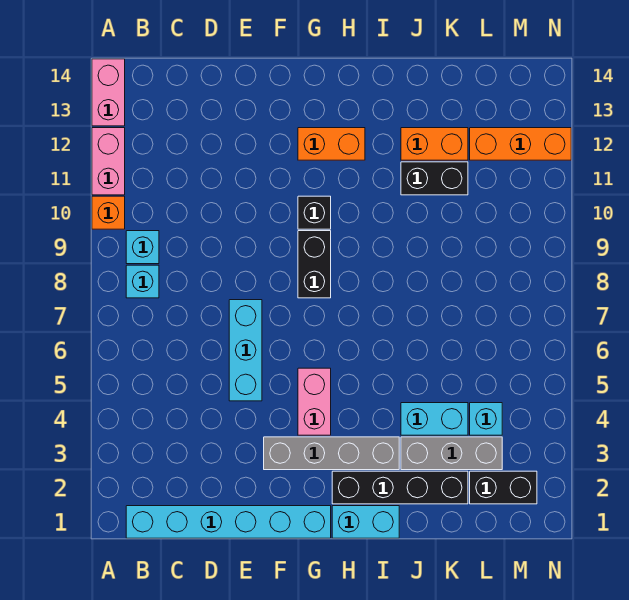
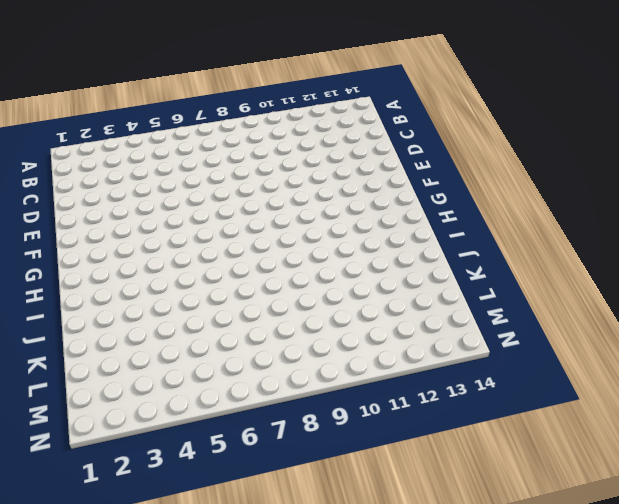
none -> orange brick A10 level 1
none -> pink brick A11:A12 level 1
none -> pink brick A13:A14 level 1

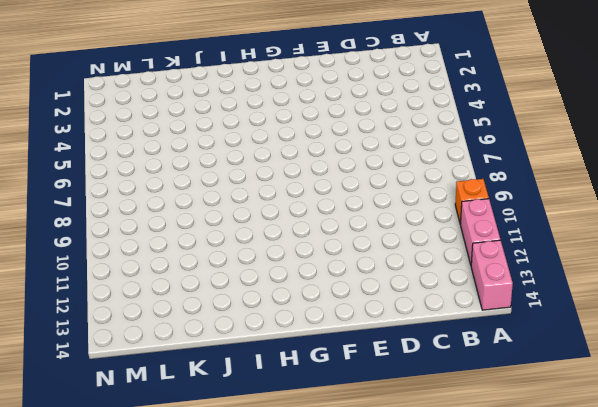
none -> cyan brick B1:G1 level 1
none -> cyan brick B8 level 1
none -> cyan brick B9 level 1

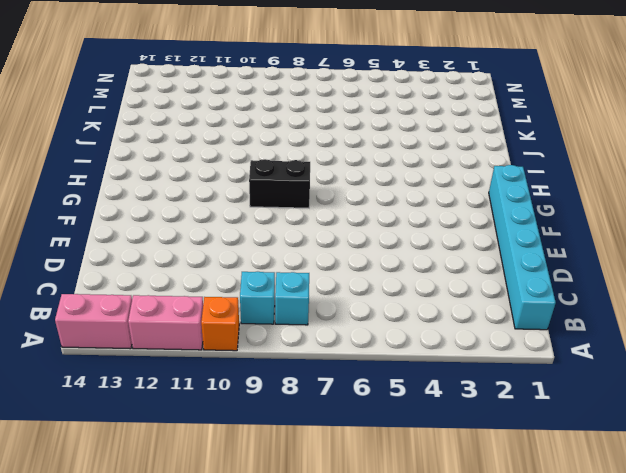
none -> cyan brick E5:E7 level 1
none -> grey brick F3:I3 level 1
none -> pink brick G4:G5 level 1

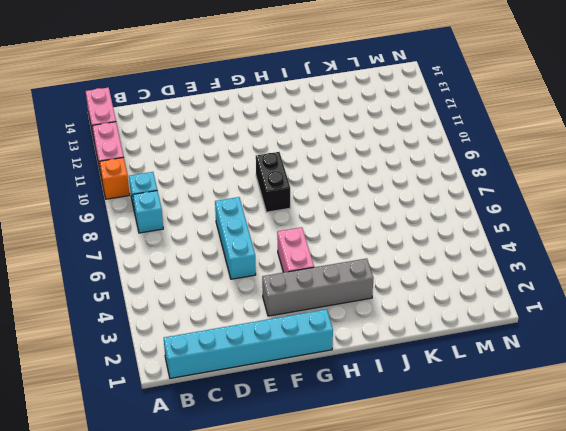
none -> black brick G10 level 1
none -> orange brick G12:H12 level 1
none -> cyan brick H1:I1 level 1

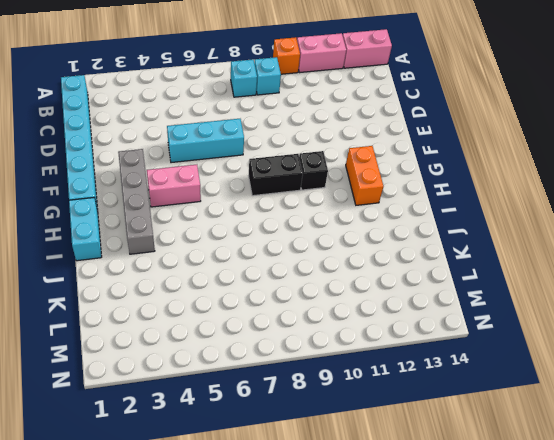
none -> black brick H2:K2 level 1
none -> grey brick J3:L3 level 1
none -> cyan brick J4:K4 level 1

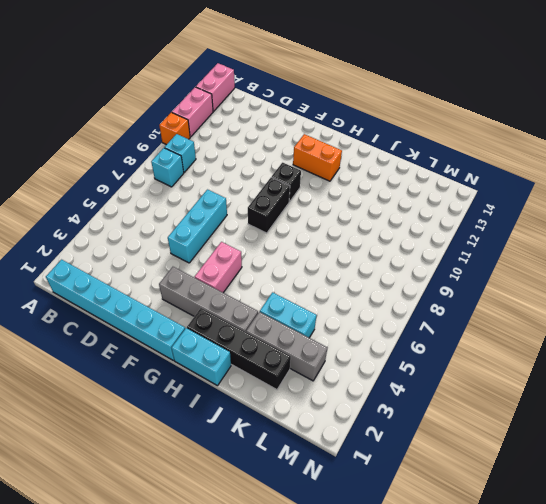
none -> black brick J11:K11 level 1
none -> orange brick J12:K12 level 1
none -> black brick L2:M2 level 1

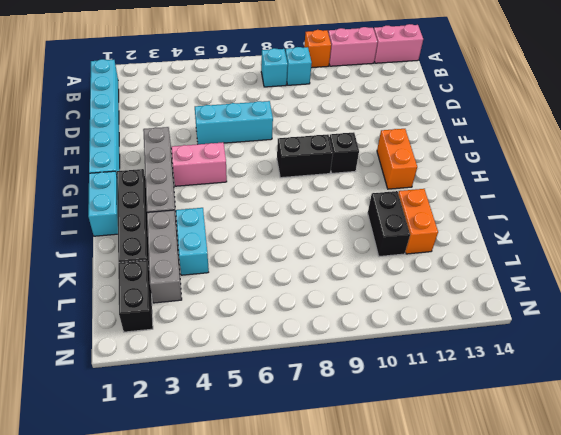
none -> cyan brick L4 level 1
none -> orange brick L12:N12 level 1

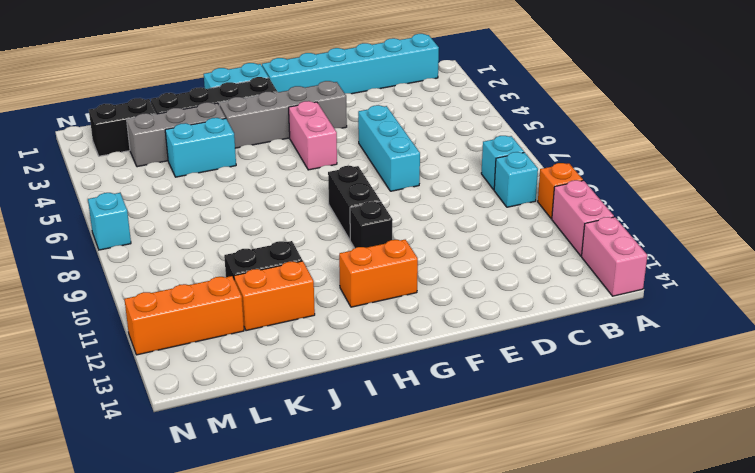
cyan brick N7 level 1 -> cyan brick L4 level 1

